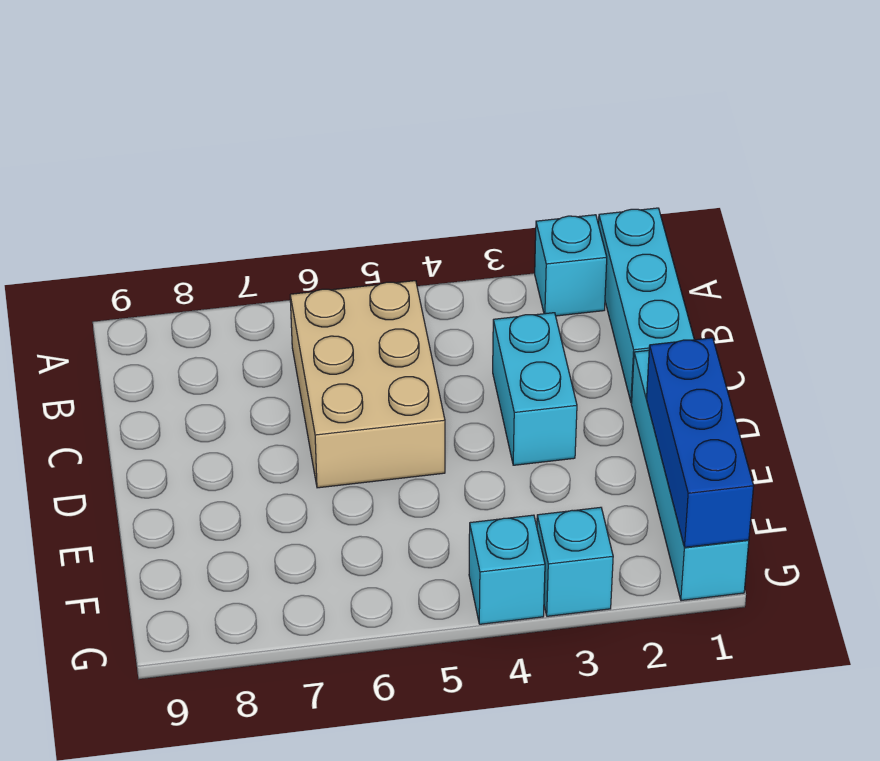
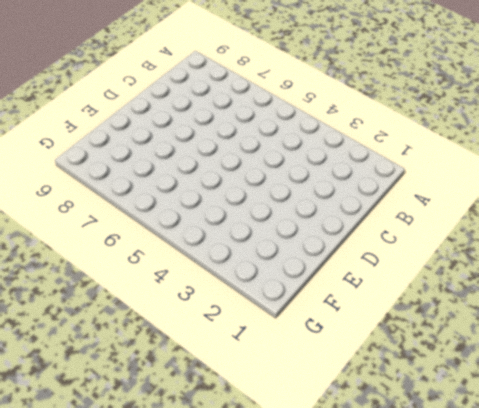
none -> cyan brick A1:C1 level 1
none -> cyan brick A2 level 1

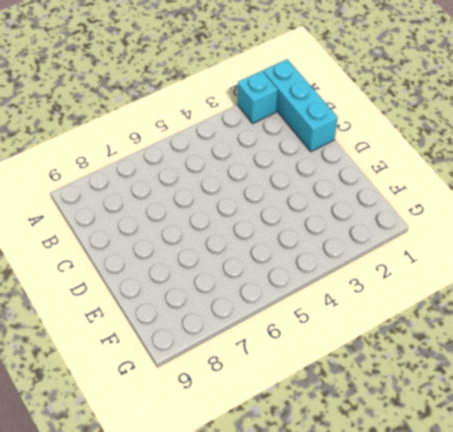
none -> tan brick B5:D6 level 1
none -> cyan brick C3:D3 level 1

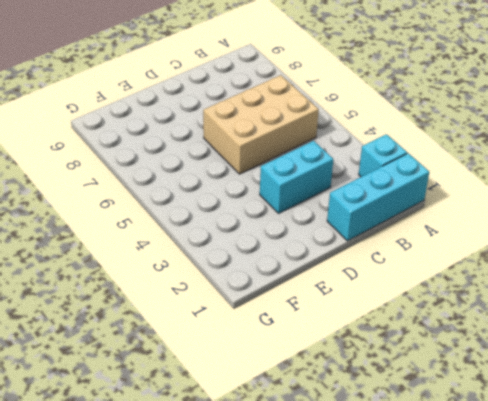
none -> cyan brick D1:G1 level 1
none -> cyan brick G3 level 1

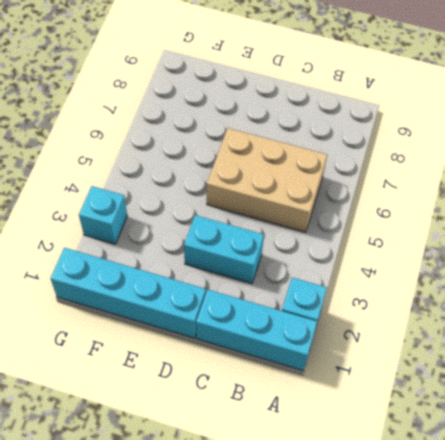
none -> cyan brick G4 level 1
none -> blue brick E1:G1 level 2

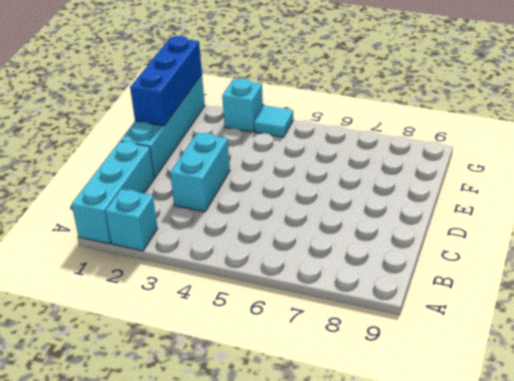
cyan tile G4 level 1 -> cyan brick G4 level 1
none -> tan brick B5:D6 level 1

